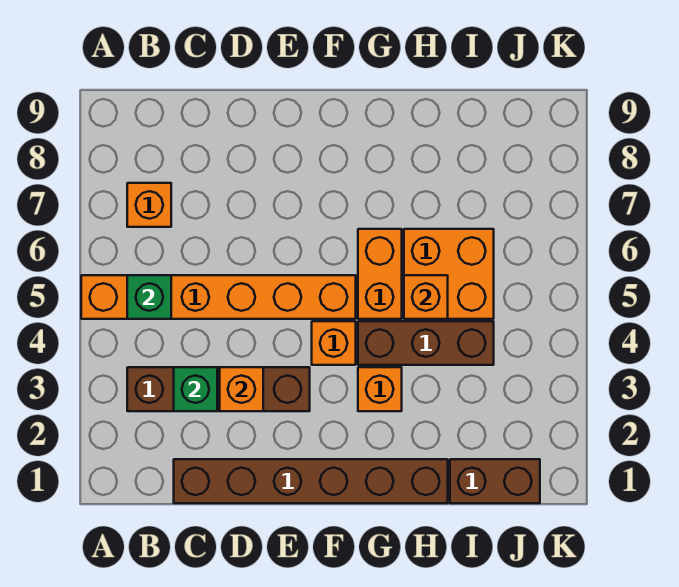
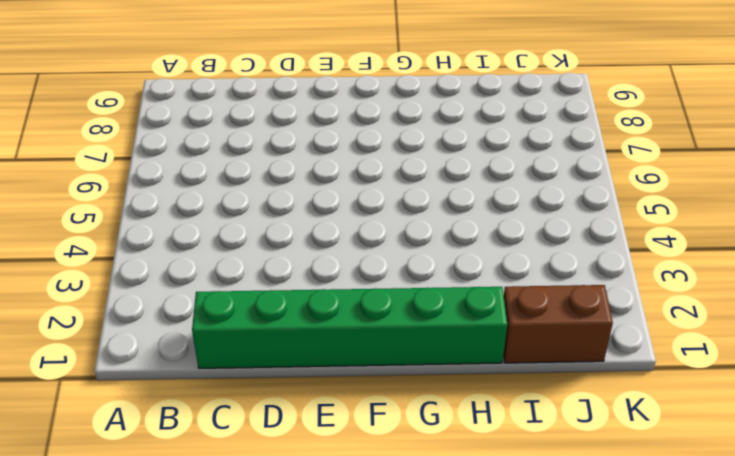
green brick C1:H1 level 1 -> brown brick C1:H1 level 1
none -> orange brick A5:F5 level 1
none -> brown brick B3:E3 level 1
none -> orange brick B7 level 1

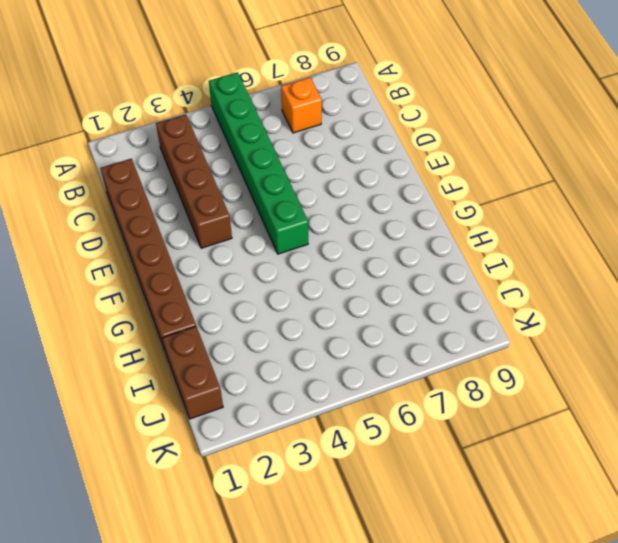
green brick A5:F5 level 1 -> orange brick A5:F5 level 1
none -> orange brick F4 level 1
none -> orange brick G3 level 1
none -> brown brick G4:I4 level 1

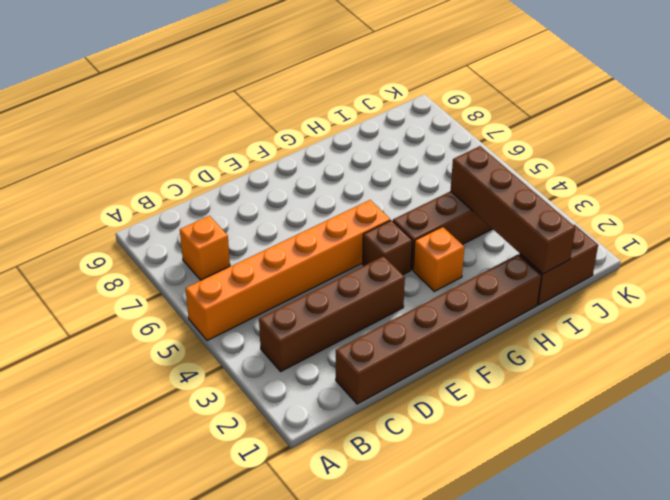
brown brick F4 level 1 -> orange brick F4 level 1
brown brick I1:I4 level 2 -> none
none -> orange brick G5:G6 level 1
none -> orange brick H5:I6 level 1
none -> green brick B5 level 2

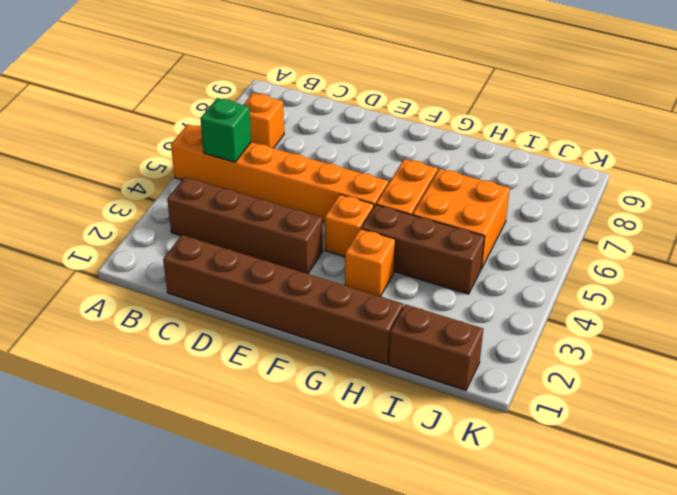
none -> green brick C3 level 2
none -> orange brick D3 level 2
none -> orange brick H5 level 2

